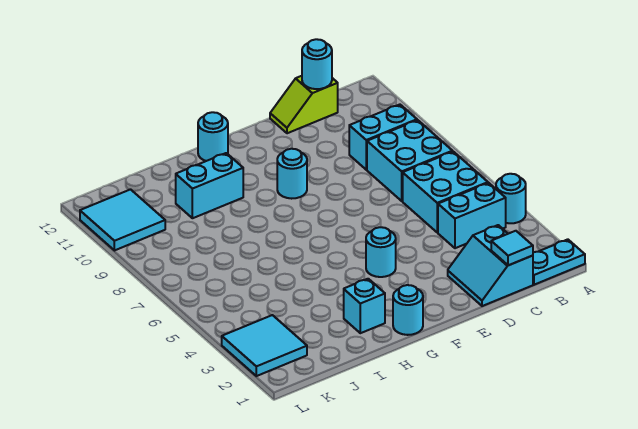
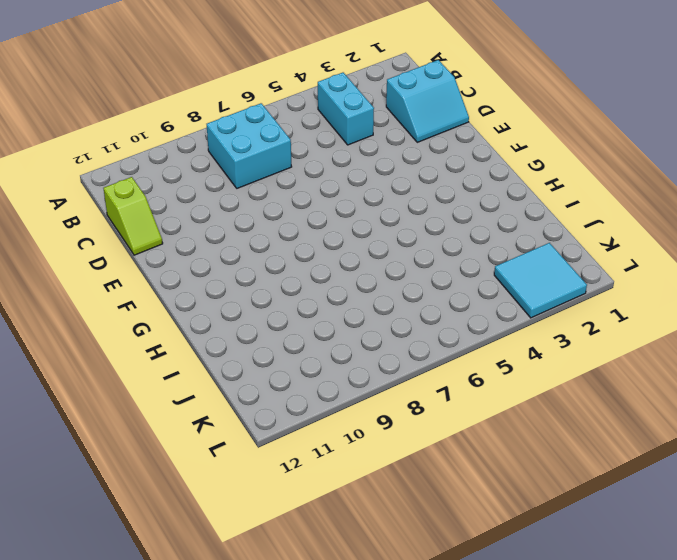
none -> cyan plate A1:B1 level 1
none -> cyan round brick A4 level 1
none -> cyan brick B5:C6 level 1

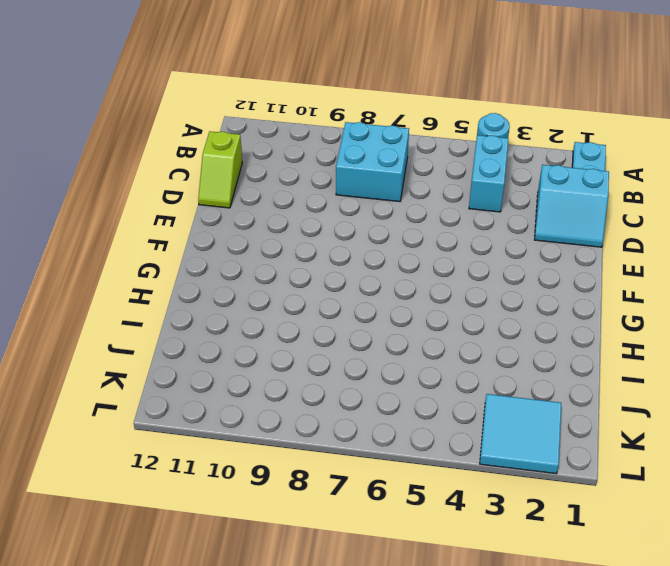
none -> cyan brick B5:C6 level 1
none -> cyan brick B9:C9 level 1
none -> cyan round brick F4 level 1

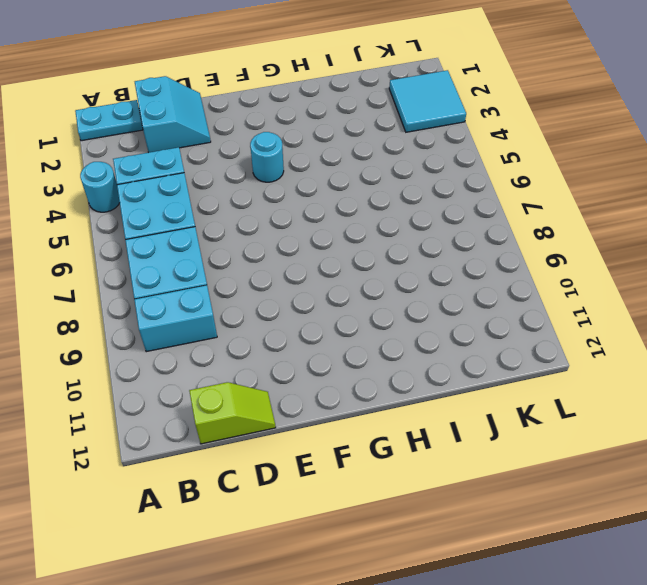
none -> cyan round brick F9 level 1
none -> cyan round brick G1 level 1
none -> cyan round brick G12 level 1

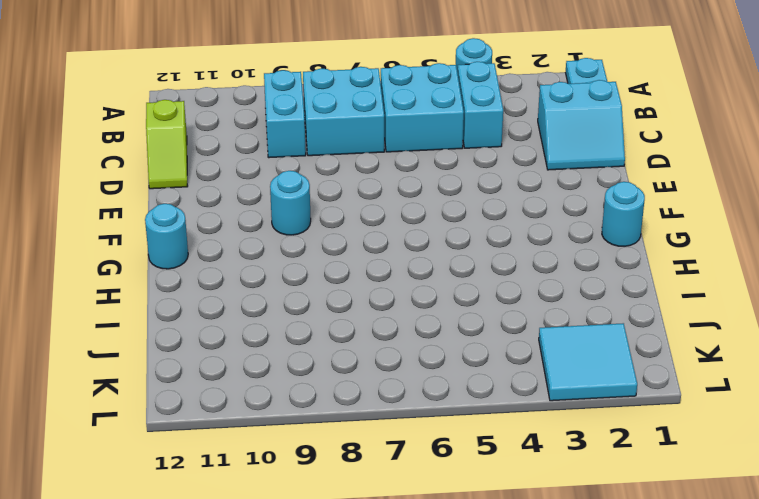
none -> cyan round brick F4 level 1
none -> cyan brick H2 level 1
none -> cyan brick H10:I10 level 1

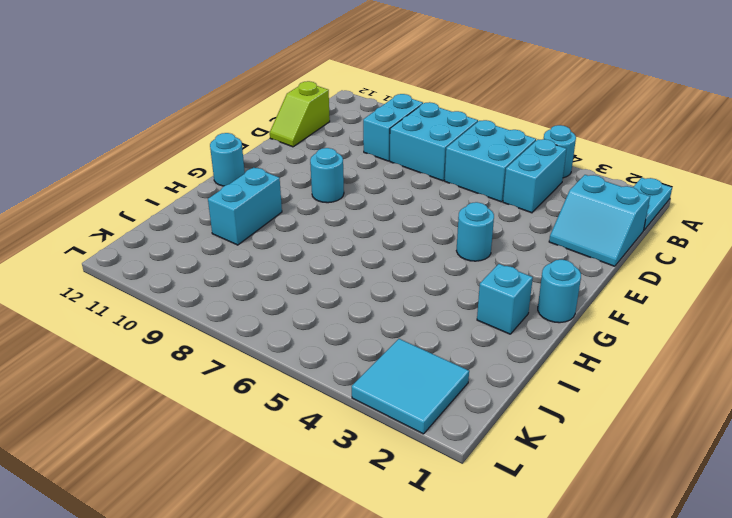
none -> cyan tile K10:L11 level 1
none -> cyan tile C1 level 2
none -> cyan round brick C12 level 2

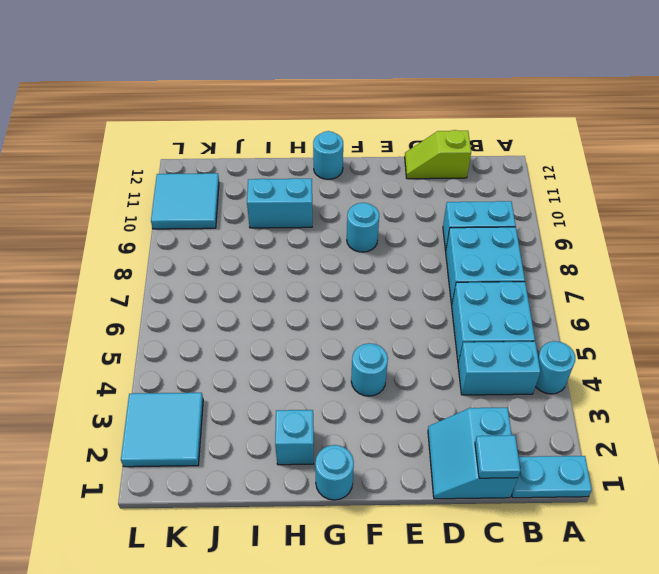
none -> cyan round brick C12 level 2

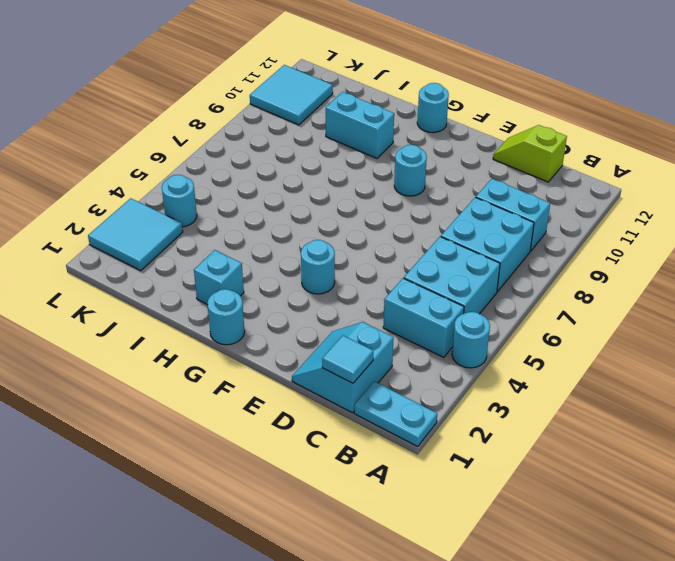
cyan round brick K4 level 1 -> cyan round brick C12 level 2

